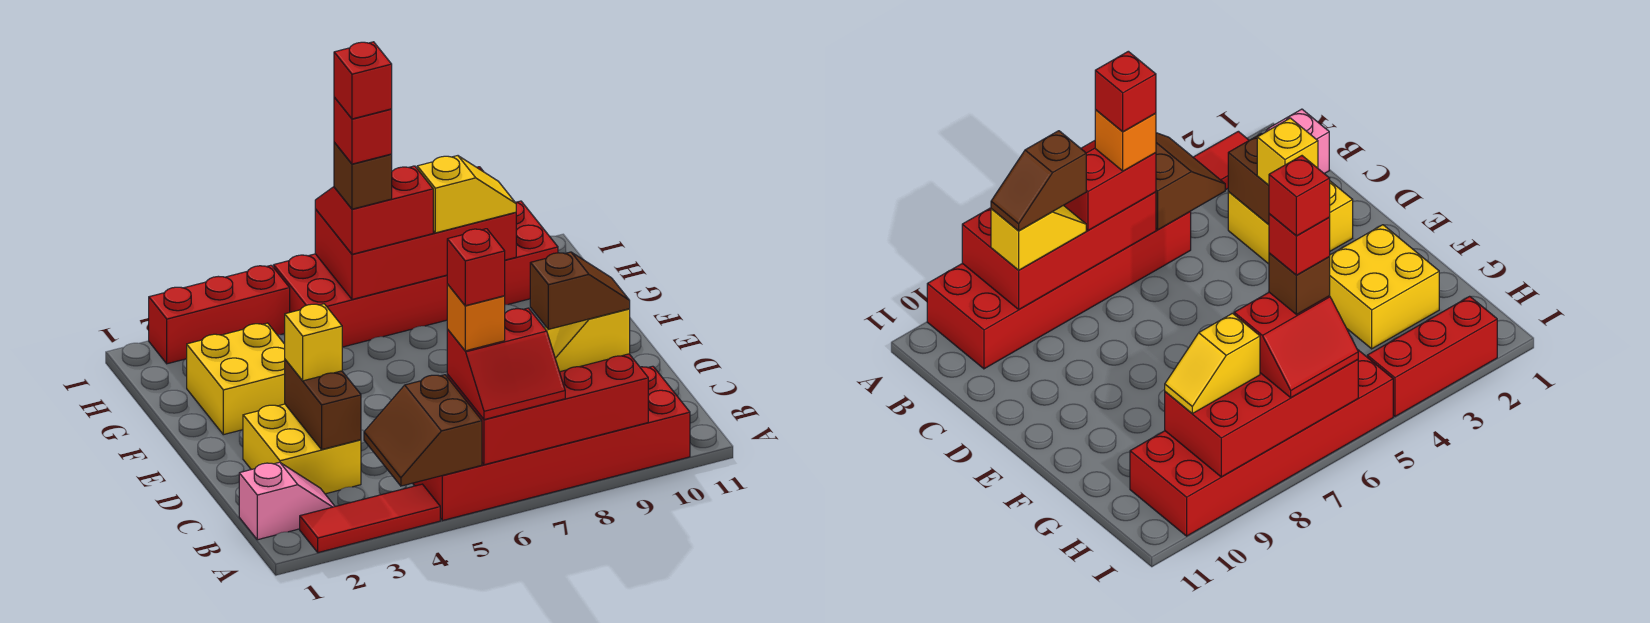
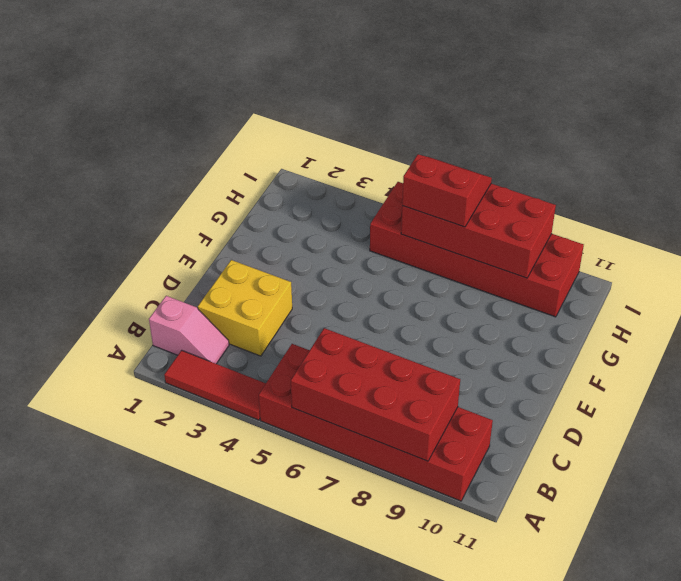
none -> yellow brick F2:G3 level 1
none -> red brick I2:I4 level 1
none -> brown slope A4:B5 level 2 top 5

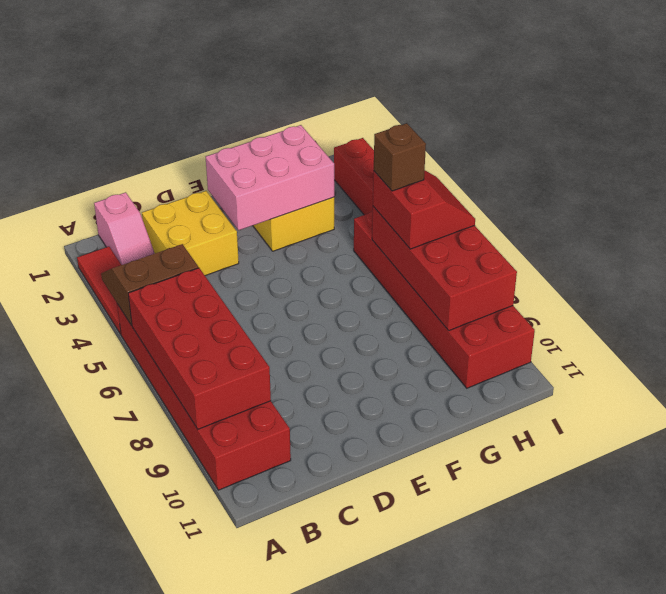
pink brick E2:G3 level 2 -> none
none -> brown brick C3:D3 level 2
none -> red slope A6:B7 level 3 top B
none -> yellow slope B8:B9 level 3 top 9

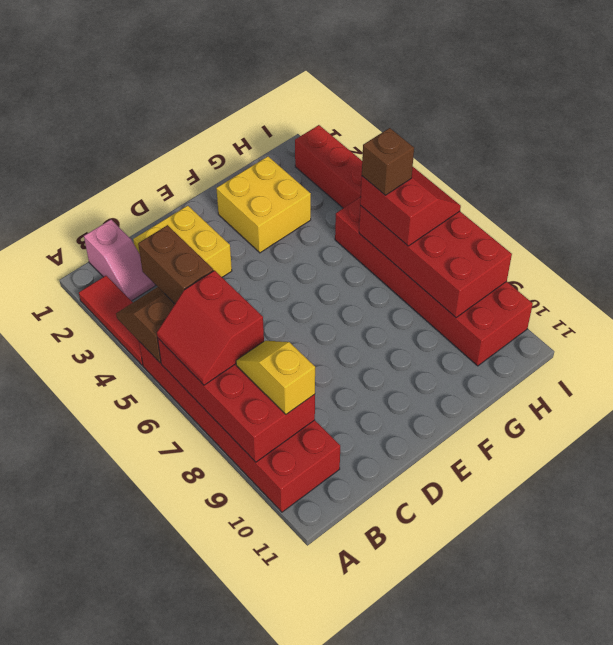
brown brick B4:B5 level 3 -> brown brick C3:D3 level 2
none -> yellow brick D3 level 3
none -> yellow slope H8:H9 level 3 top 8
none -> orange brick B6 level 4

